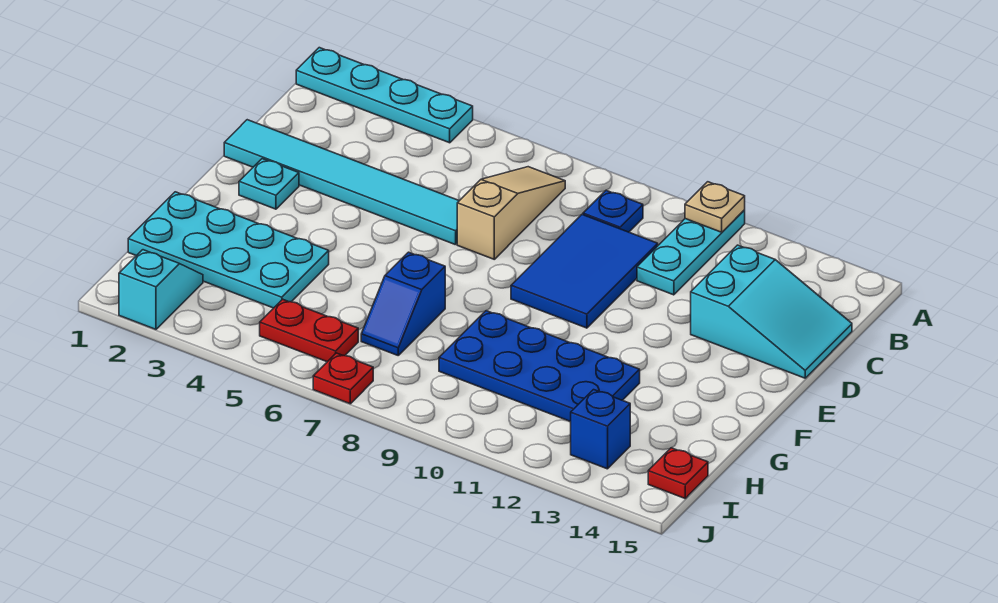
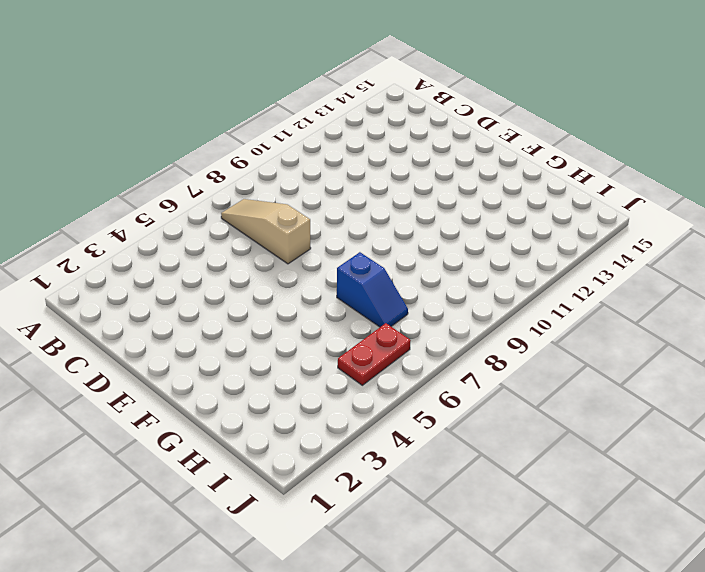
none -> cyan plate A1:A4 level 1
none -> cyan plate A11:C11 level 1
none -> blue plate B9 level 1

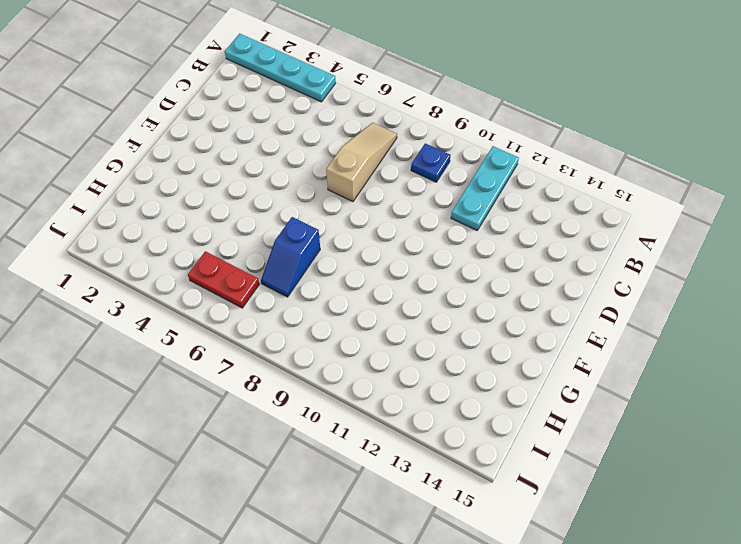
none -> blue tile C9:E10 level 1
none -> cyan slope C13:D15 level 1 top 13
none -> cyan tile D1:D6 level 1

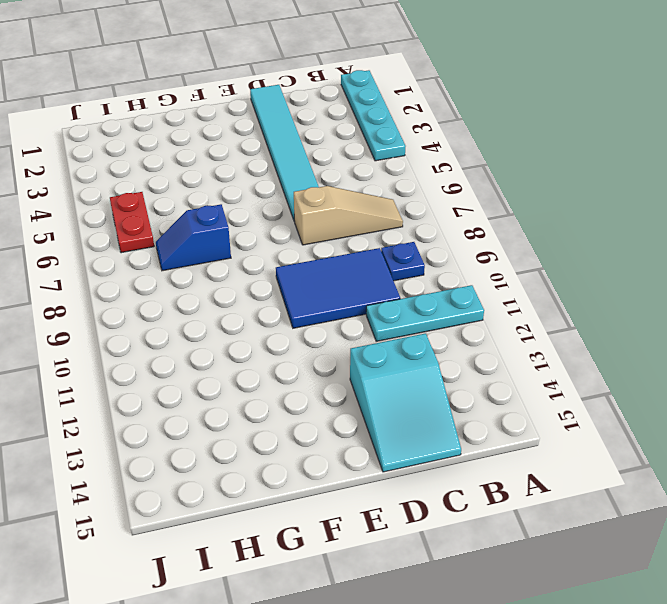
none -> cyan plate E2 level 1
none -> cyan plate G1:H4 level 1
none -> blue plate G9:H12 level 1

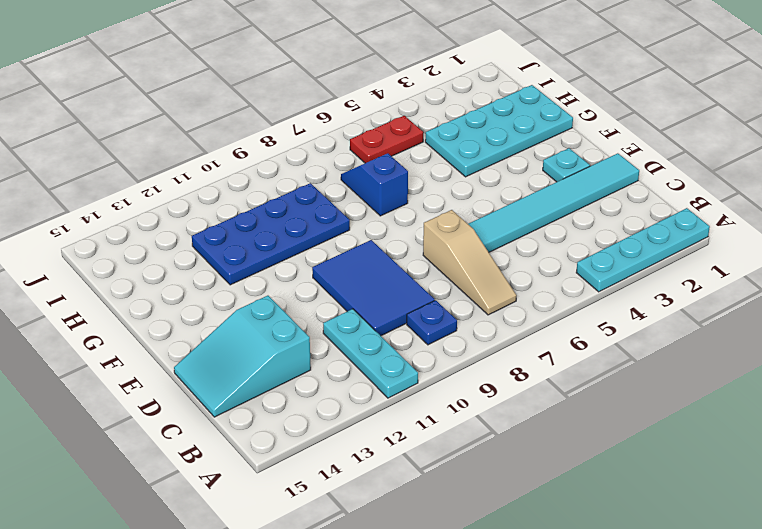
none -> cyan slope I2:J2 level 1 top J
none -> blue brick I13 level 1
none -> red plate I15 level 1

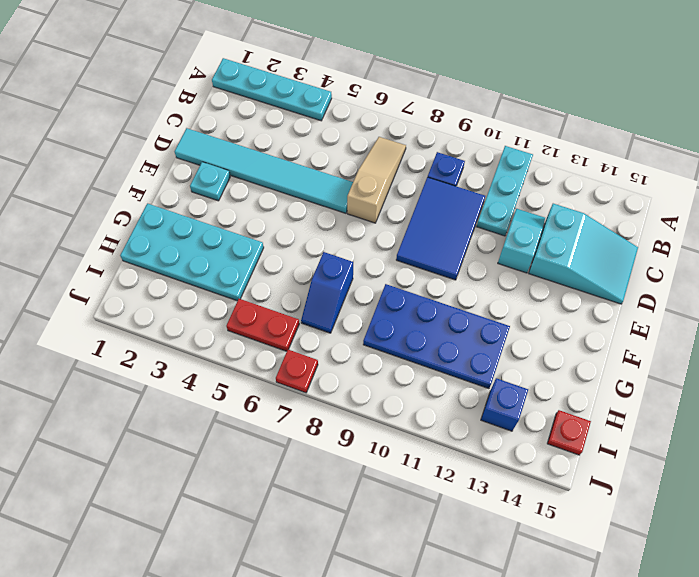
cyan slope C12:D12 level 1 top D -> cyan slope I2:J2 level 1 top J
none -> tan plate A11 level 2

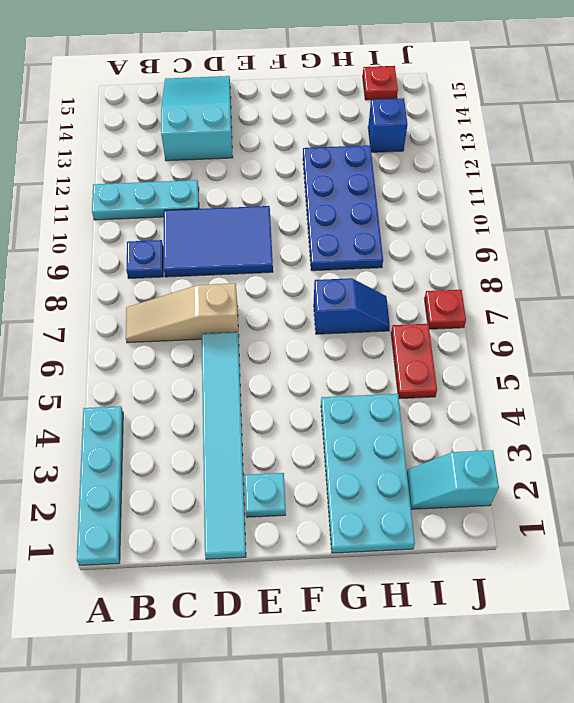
none -> tan plate A11 level 2

